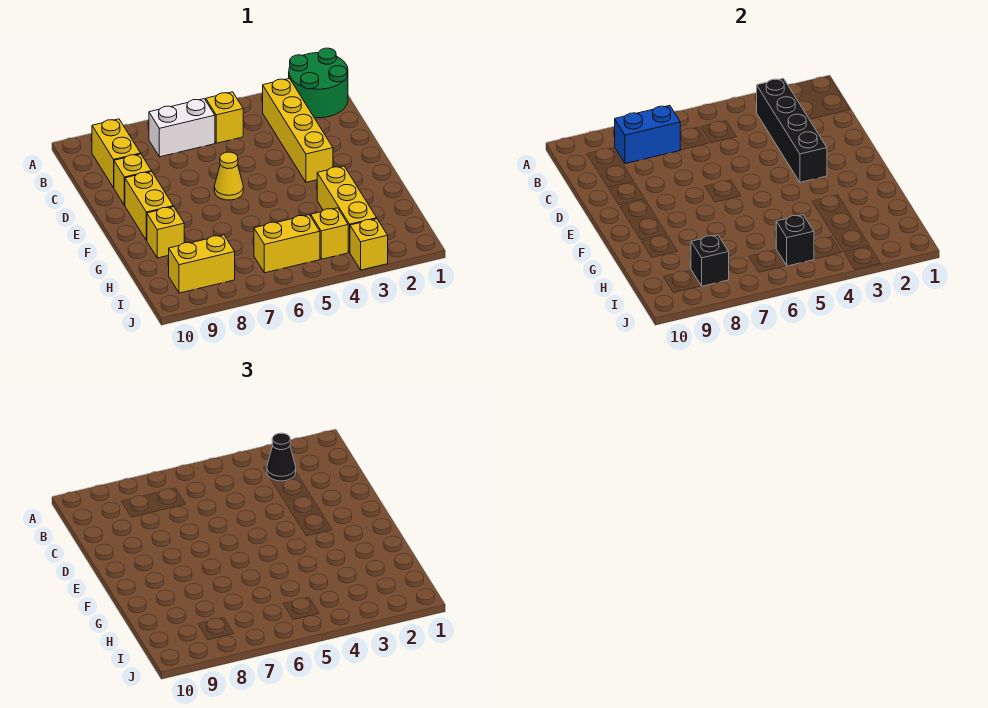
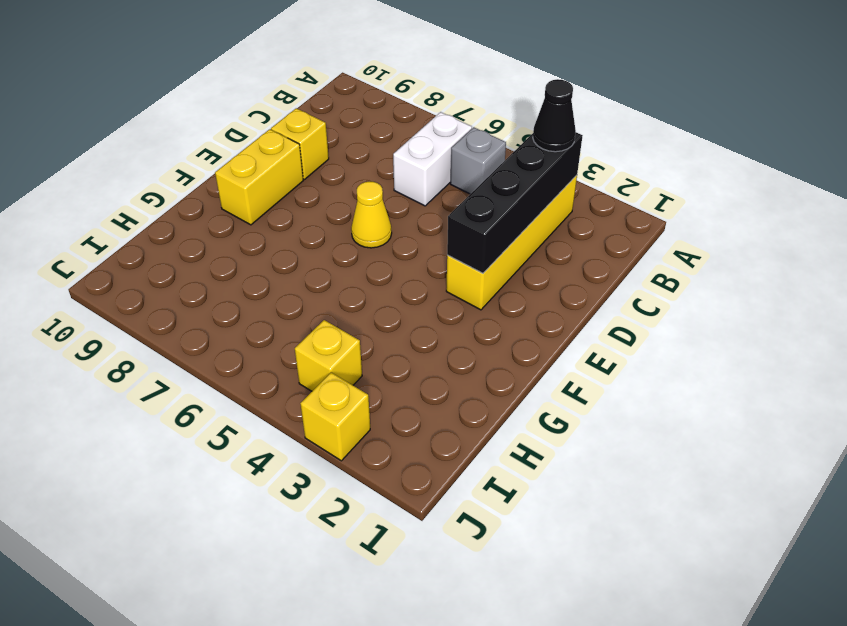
grey brick B5 level 1 -> yellow brick B5 level 1
white brick B6:C6 level 1 -> white brick B6:B7 level 1
none -> green round brick A1:B2 level 1
none -> yellow brick B9:C9 level 1
none -> yellow brick G3:I3 level 1

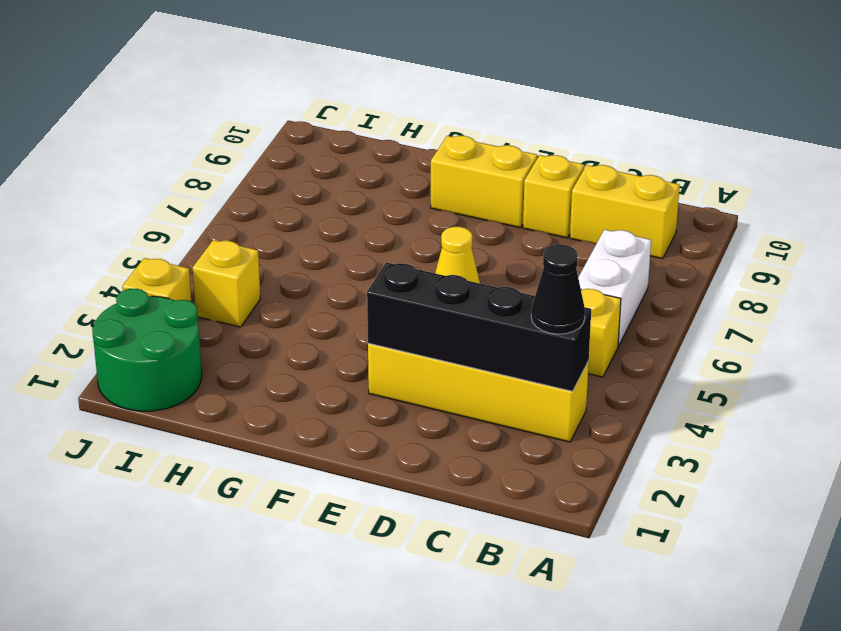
green round brick I1:J2 level 1 -> green round brick A1:B2 level 1
none -> yellow brick G3:I3 level 1
none -> yellow brick G9 level 1
none -> yellow brick I5:I6 level 1

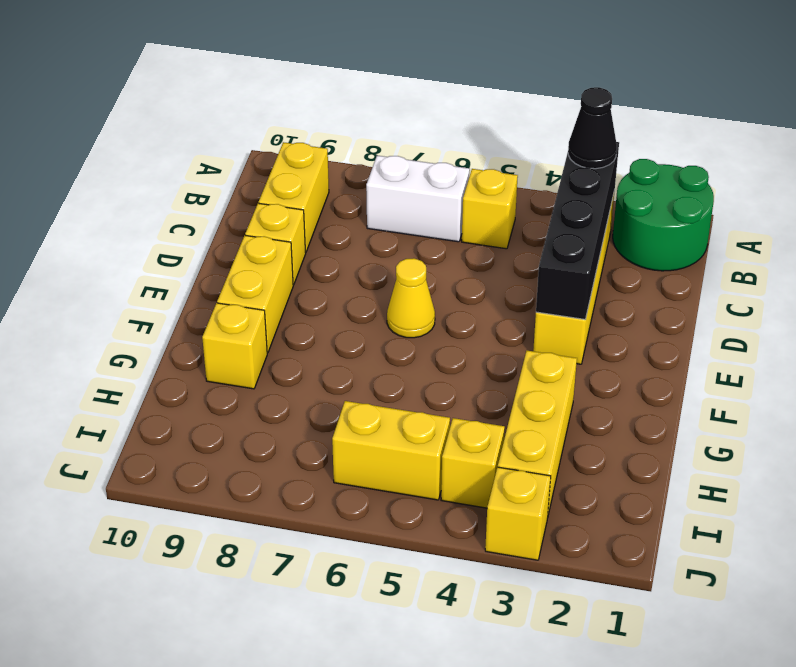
none -> yellow brick I8:I9 level 1
none -> blue brick B7:B8 level 2
none -> black brick I5 level 2

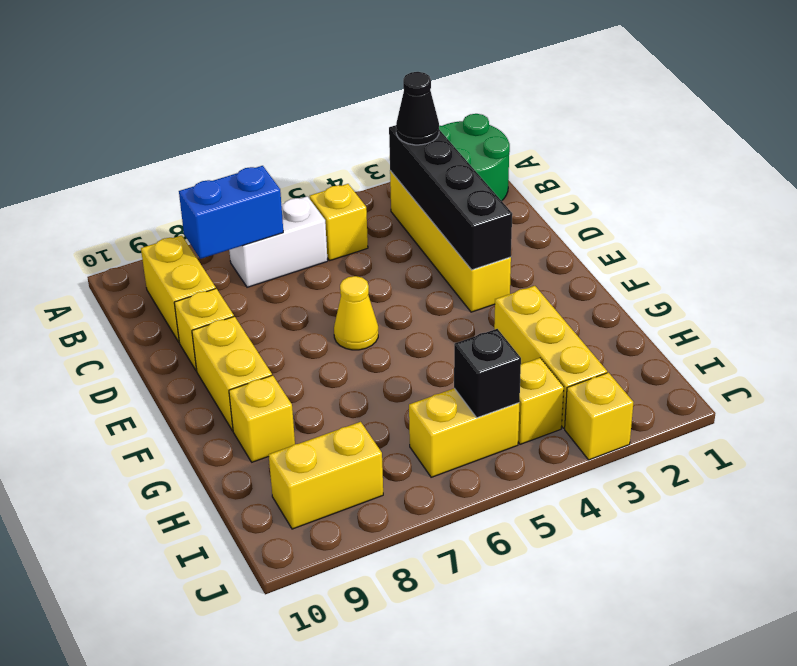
none -> black brick I8 level 2

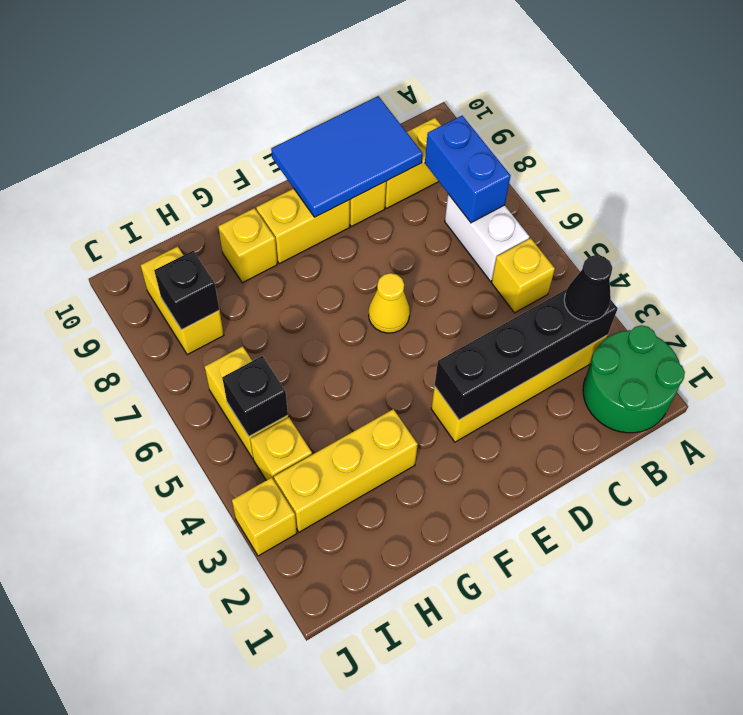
blue tile C9:E10 level 2 -> none

